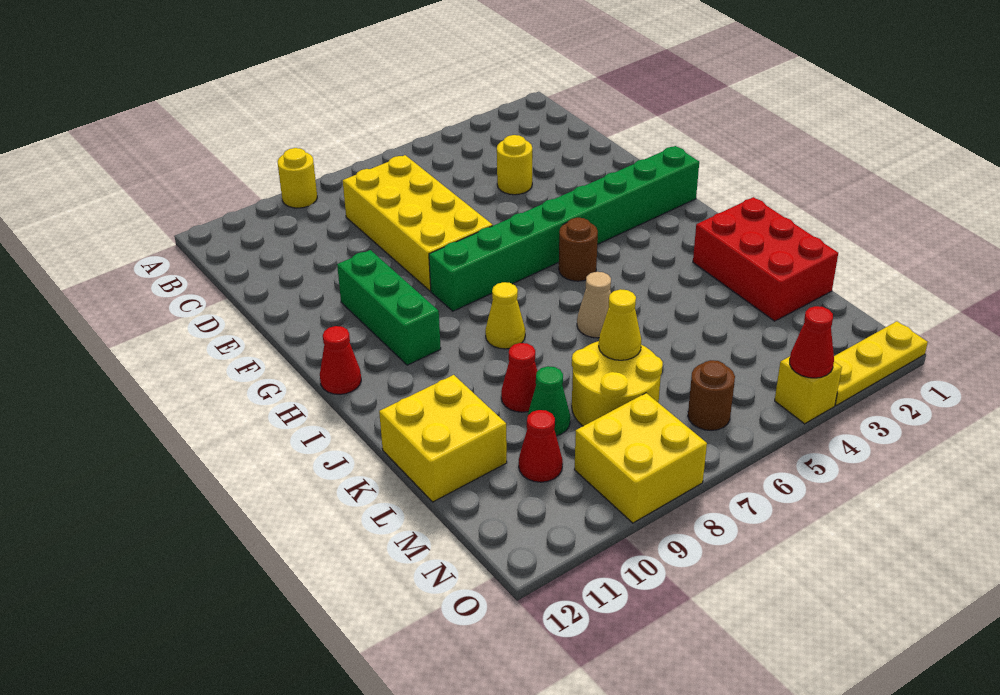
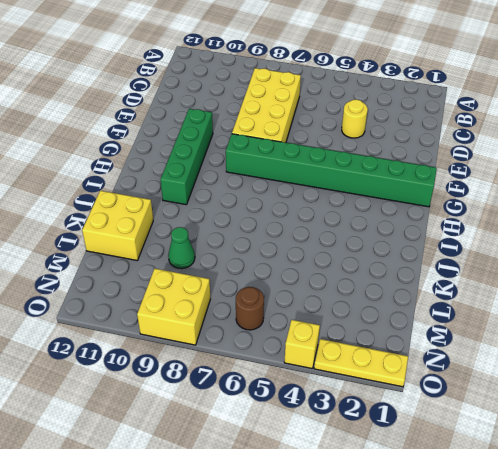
green brick F10:I10 level 1 -> green brick F10:H10 level 1
none -> yellow round brick A9 level 1
none -> brown round brick H5 level 1
none -> red cone H12 level 1

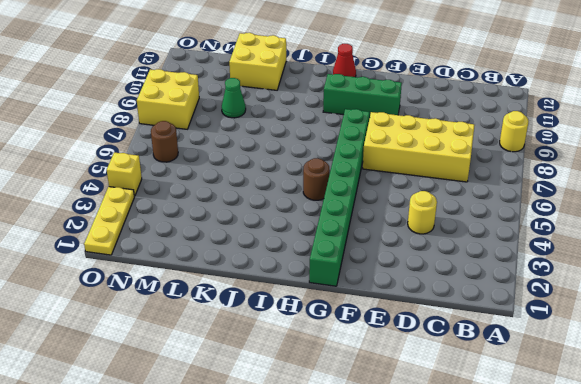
none -> yellow cone I8 level 1
none -> red brick J1:L2 level 1
none -> tan cone J6 level 1

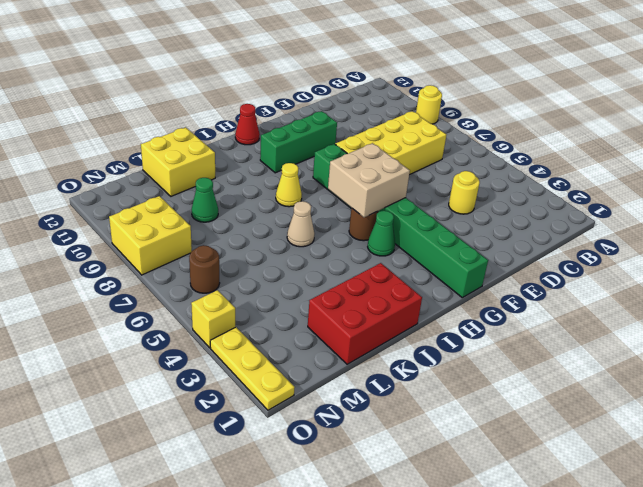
tan brick G5:H6 level 2 -> none
green cone H4 level 1 -> none
none -> red cone K9 level 1
none -> yellow round brick L7:M8 level 1
none -> red cone M10 level 1

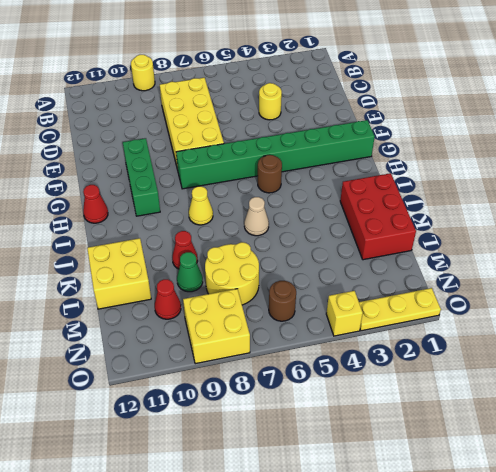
none -> yellow cone L7 level 2
none -> red cone O4 level 2

